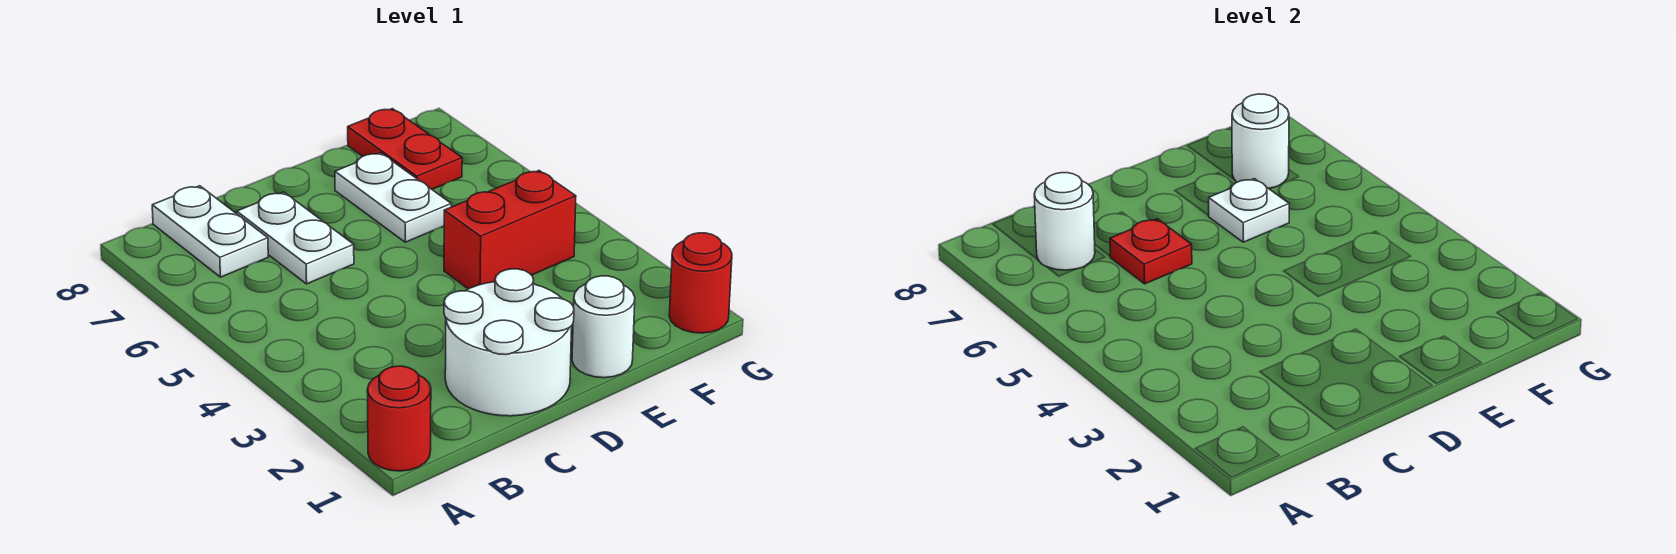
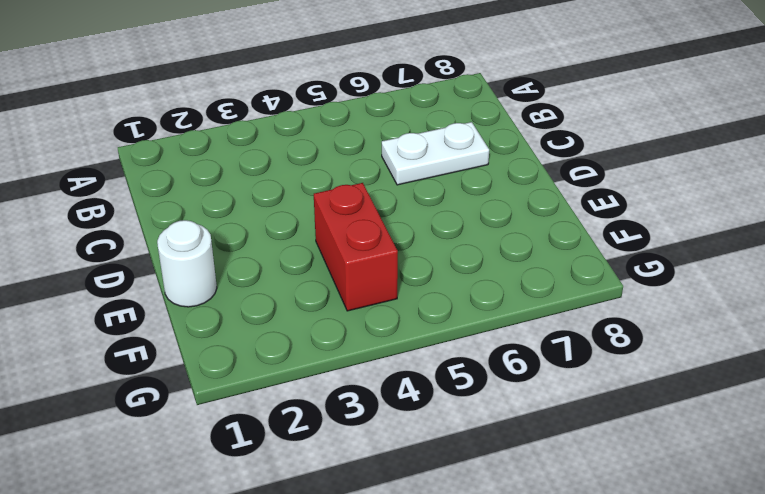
none -> red round brick A1 level 1
none -> white plate B7:B8 level 1
none -> white round brick C1:D2 level 1

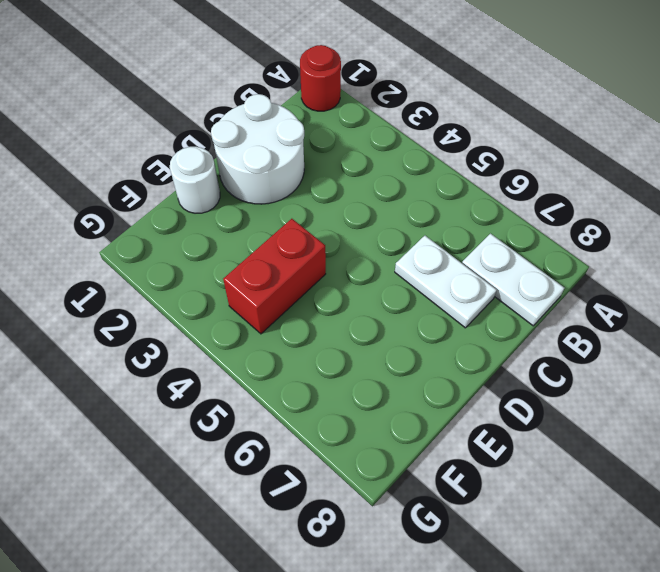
none -> white plate E6:E7 level 1
none -> red plate F7:F8 level 1
none -> red round brick G1 level 1

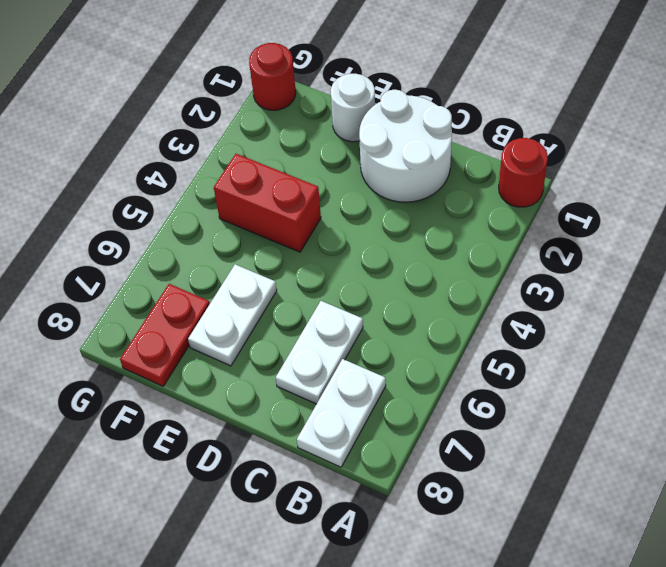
none -> white round brick B7 level 2
none -> red plate C6 level 2
none -> white plate E6 level 2

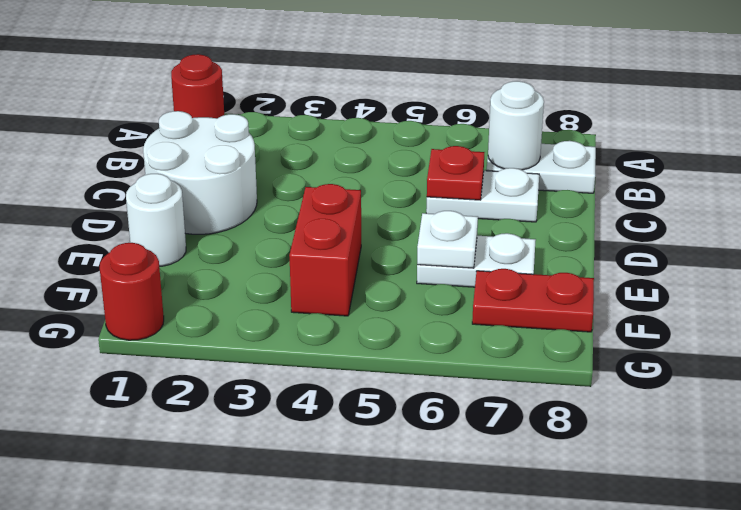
none -> white round brick F7 level 2

